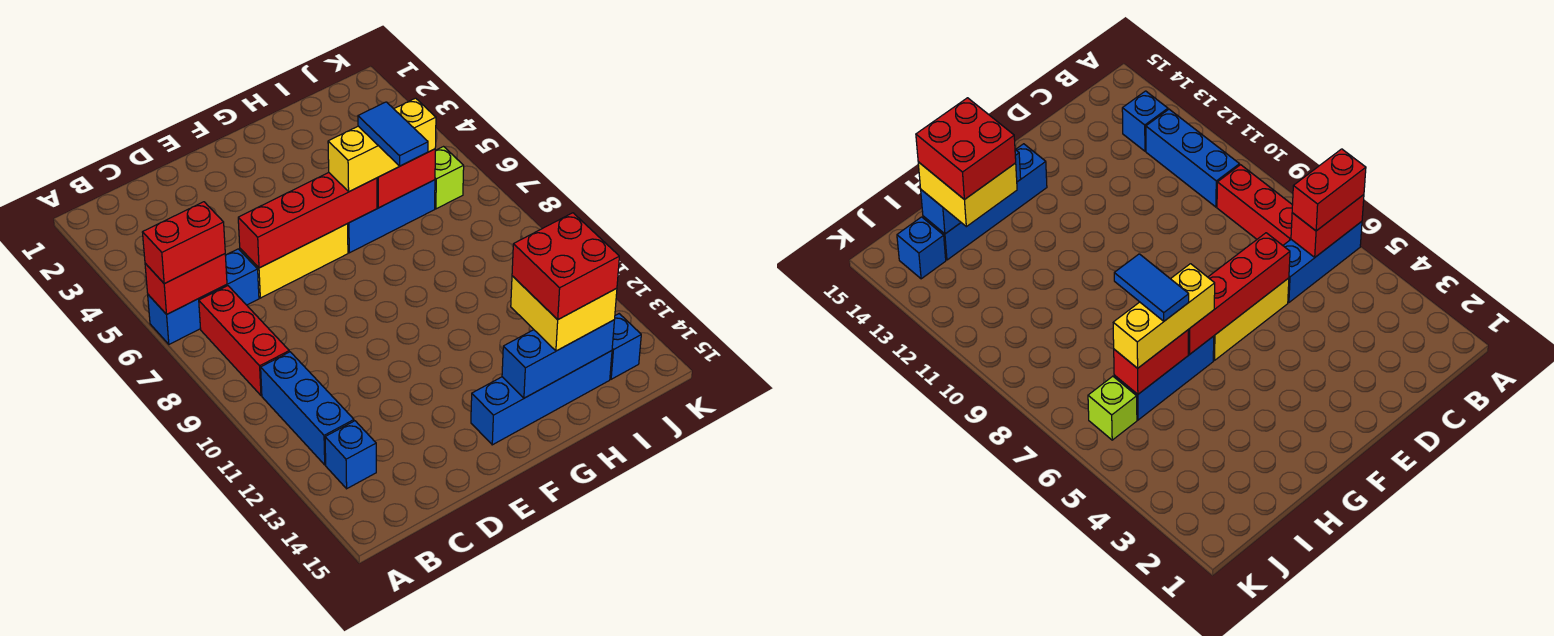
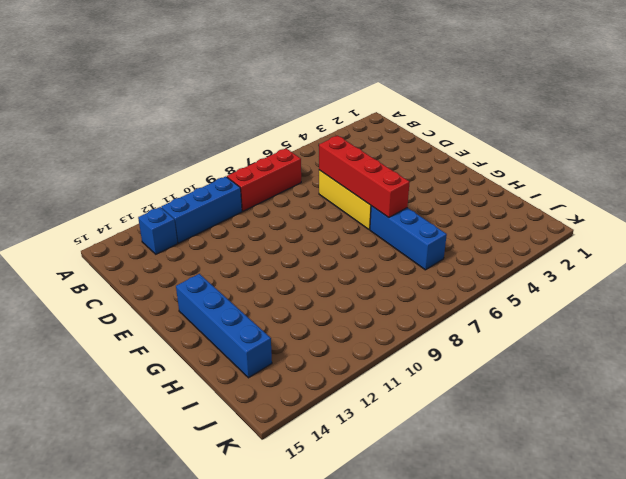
none -> blue brick A6:C6 level 1
none -> lime brick J6 level 1
none -> blue brick J14 level 1

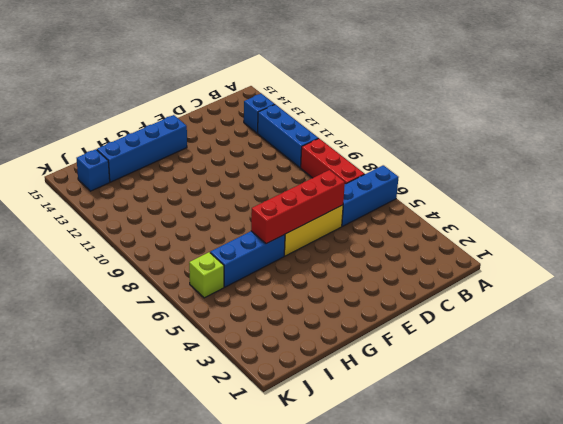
none -> red brick A6:B6 level 2
none -> blue brick G14:I14 level 2
none -> red brick H6:I6 level 2

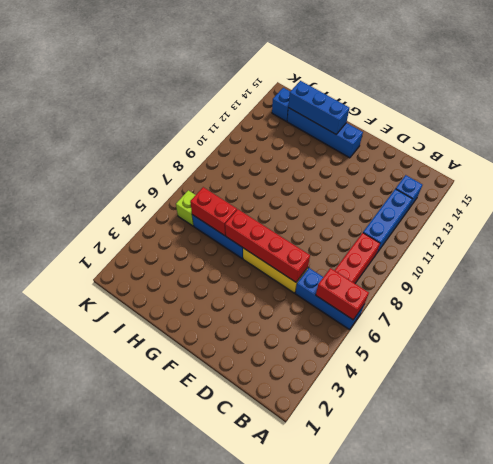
none -> red brick A6:B6 level 3
none -> yellow brick G6:I6 level 3
none -> yellow brick H13:I14 level 3

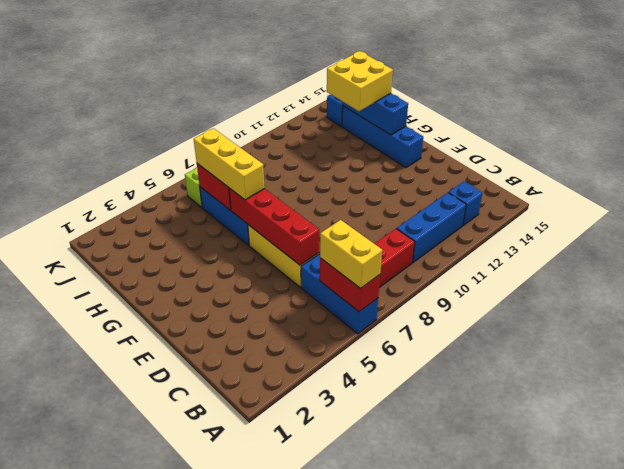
yellow brick A6:B6 level 3 -> red brick A6:B6 level 3
none -> blue tile H6:H7 level 4
none -> red brick H13:I14 level 4

